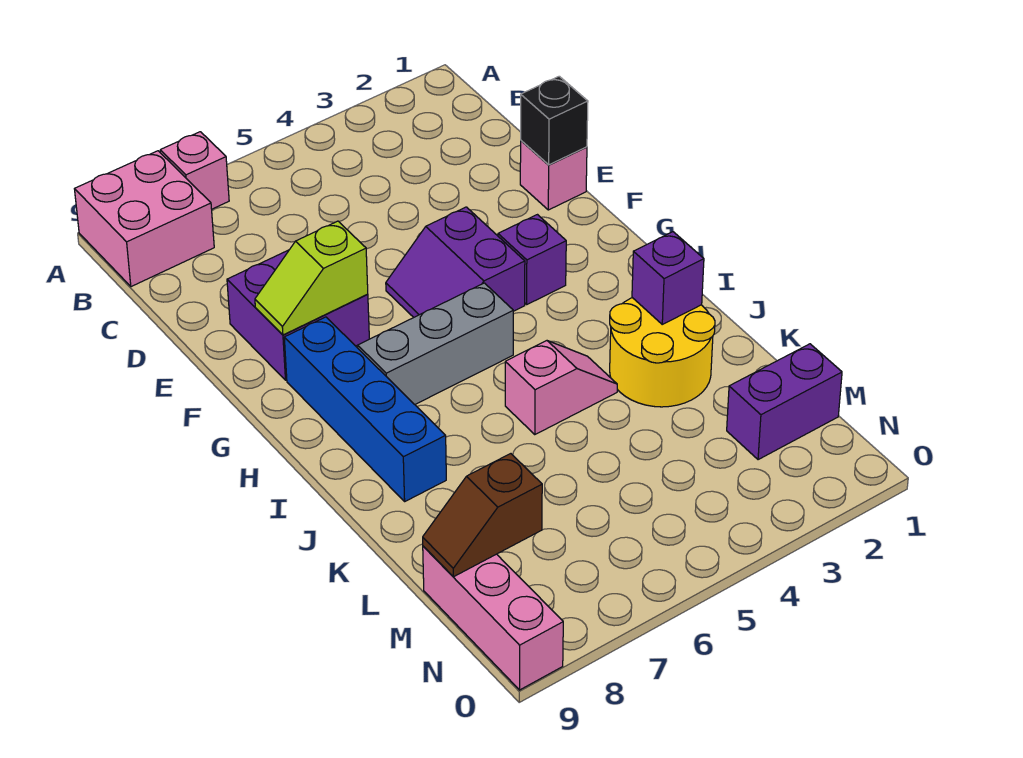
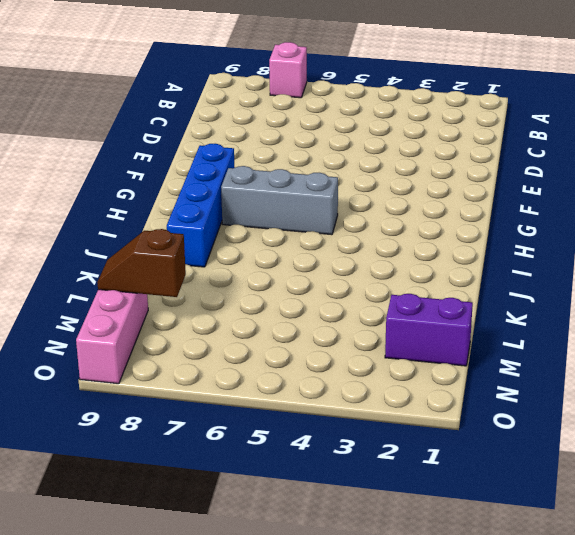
none -> pink brick A8:B9 level 1
none -> pink brick E1 level 1
none -> purple brick E7:F8 level 1

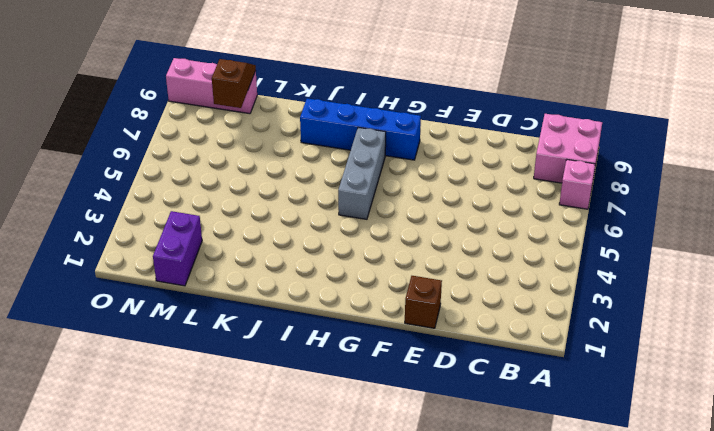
brown brick E1 level 1 -> pink brick E1 level 1
none -> purple brick E7:F8 level 1
none -> purple slope F4:G5 level 1 top 4
none -> purple brick G3 level 1

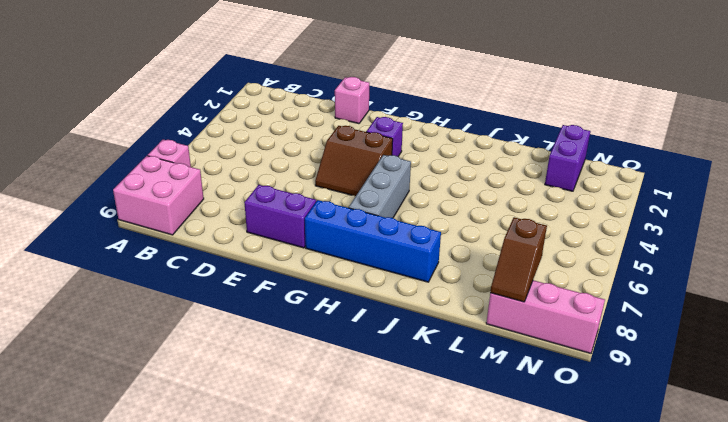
purple brick E8:F8 level 1 -> purple brick E7:F8 level 1
brown slope F4:G5 level 1 top 4 -> purple slope F4:G5 level 1 top 4
none -> yellow round brick J2:K3 level 1
none -> pink slope J4:J5 level 1 top 5
none -> black brick E1 level 2

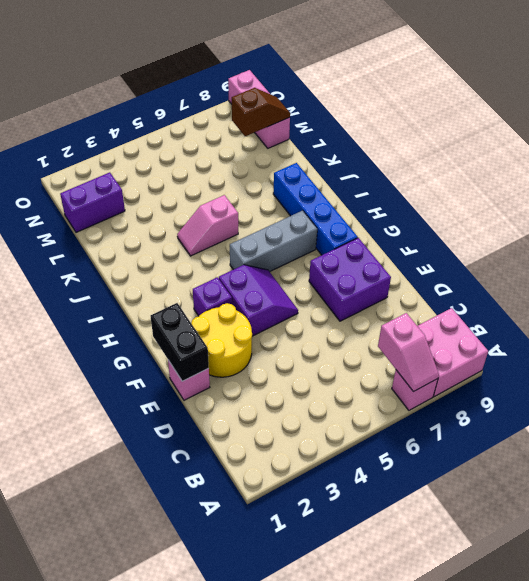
pink slope A7:B7 level 2 top B -> none
black brick E1:F1 level 2 -> black brick E1 level 2
yellow round brick E2:F3 level 1 -> yellow round brick J2:K3 level 1
none -> lime slope F7:F8 level 2 top 7
none -> purple brick J2 level 2

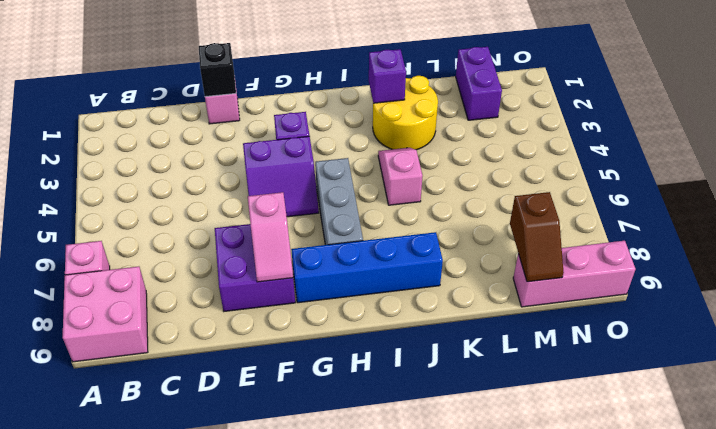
pink slope F7:F8 level 2 top 7 -> lime slope F7:F8 level 2 top 7

